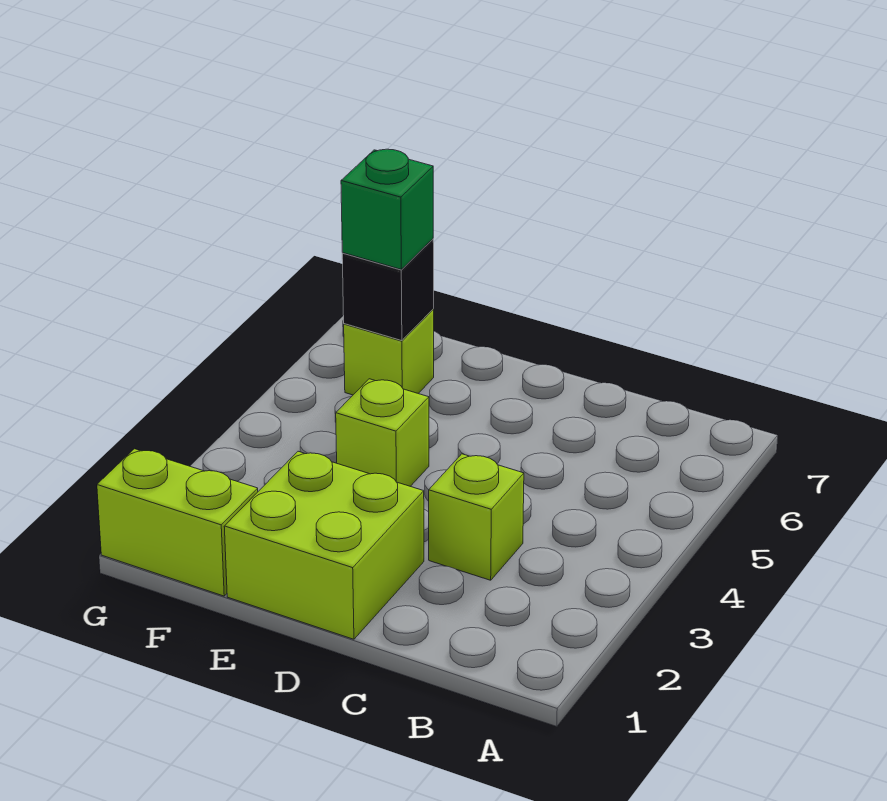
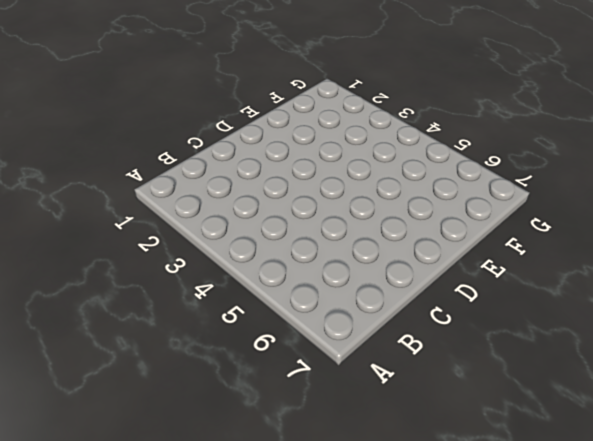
none -> lime brick C3 level 1
none -> lime brick D1:E2 level 1

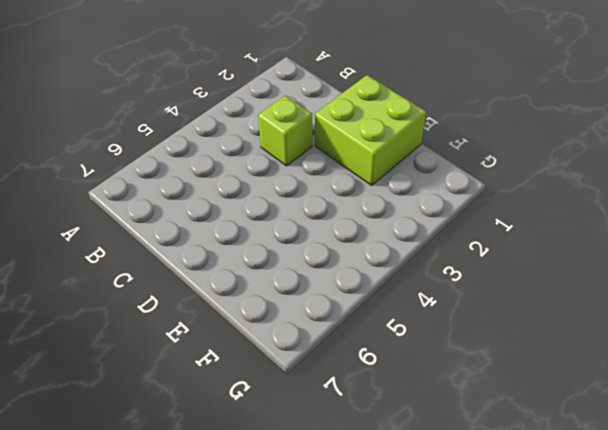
none -> lime brick E4 level 1
none -> lime brick F1:G1 level 1

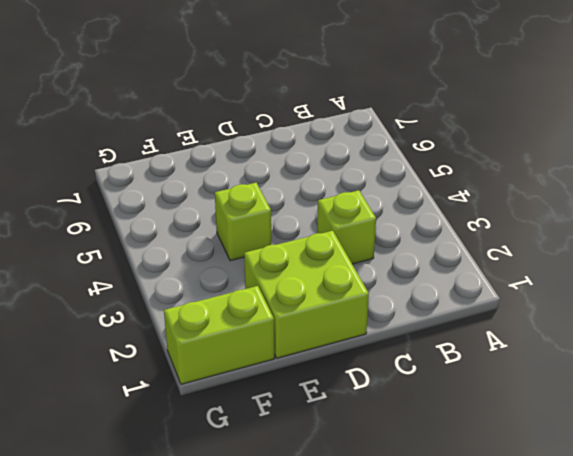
none -> lime brick F6 level 1
none -> black brick F6 level 2

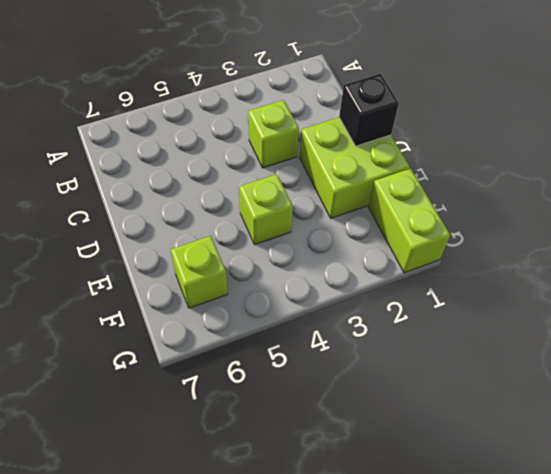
black brick D1 level 2 -> black brick F6 level 2
none -> green brick F6 level 3

